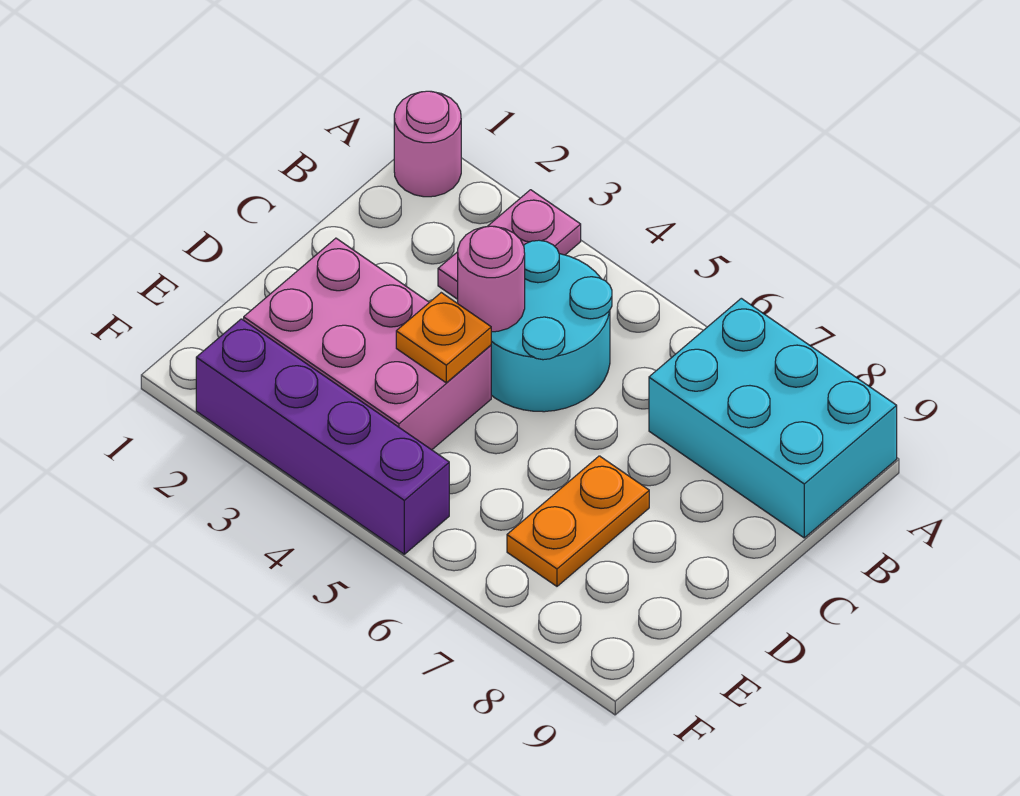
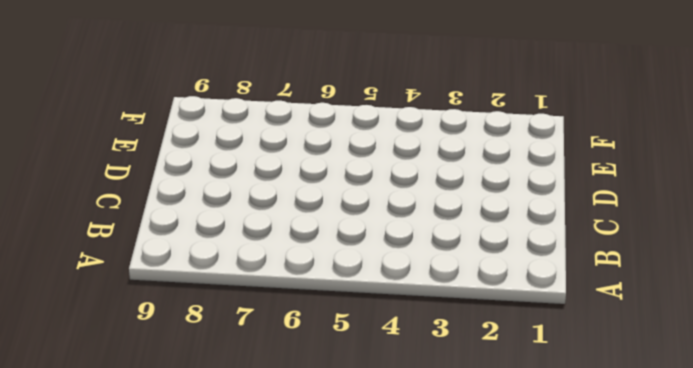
none -> pink round brick A1 level 1
none -> pink plate A3:B3 level 1

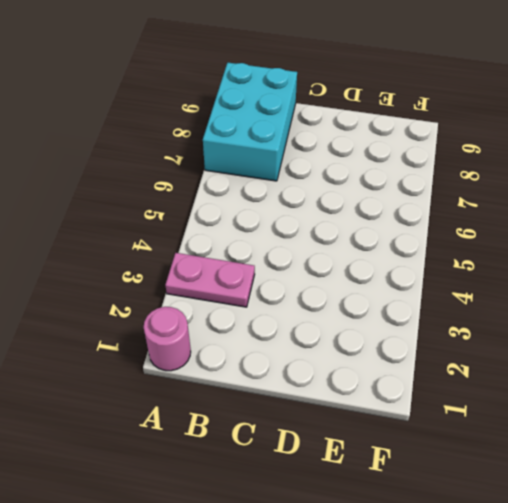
none -> cyan round brick B4:C5 level 1
none -> pink brick D2:E4 level 1

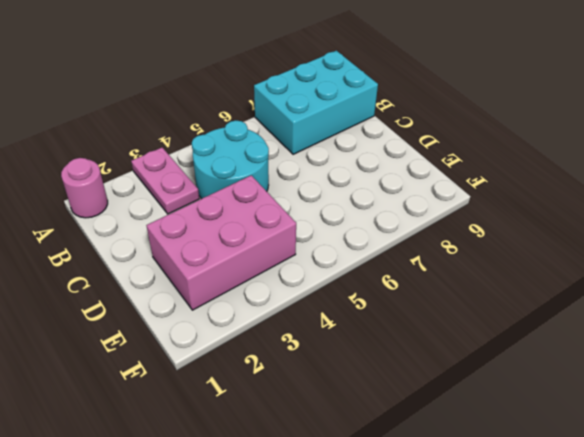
none -> orange plate D7:E7 level 1
none -> purple brick F2:F5 level 1

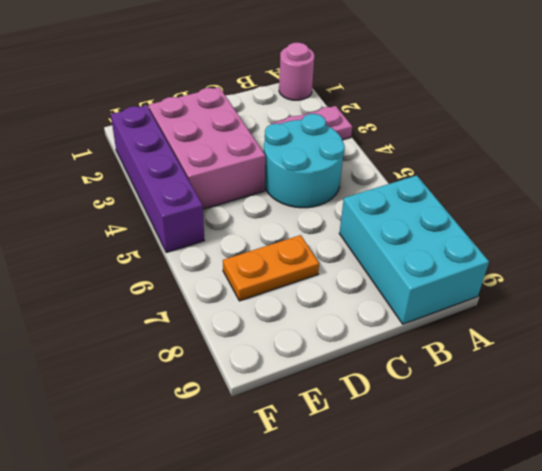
none -> pink round brick C4 level 2
none -> orange plate D4 level 2

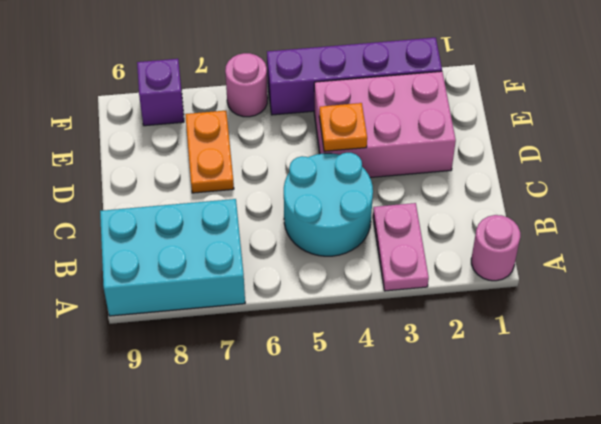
pink round brick F6 level 1 -> pink round brick C4 level 2
purple brick F8 level 1 -> none

